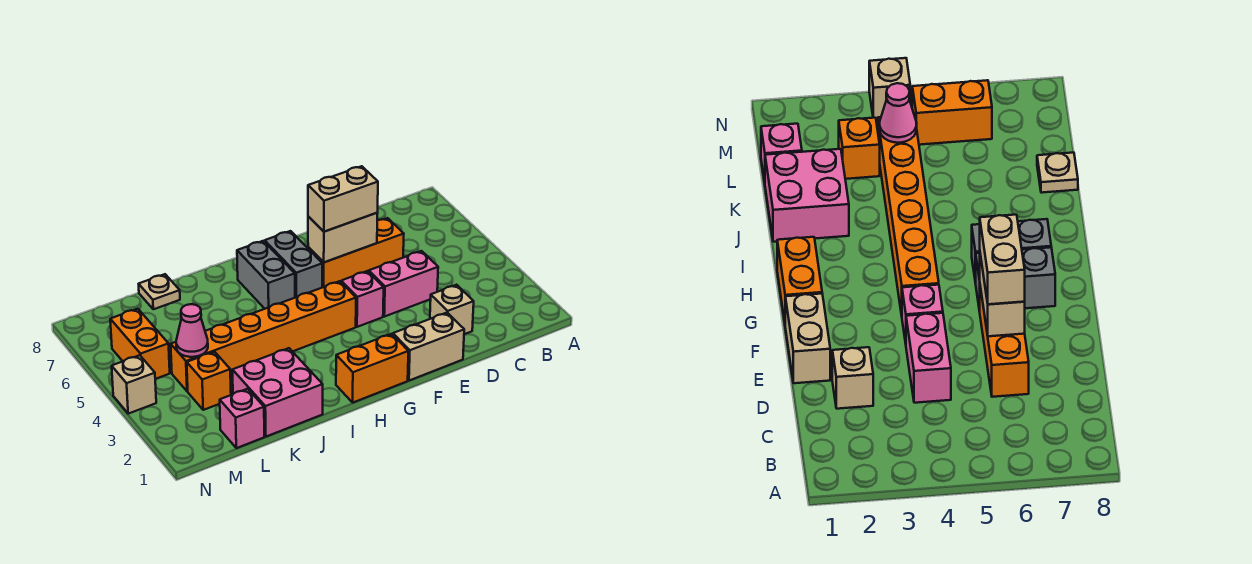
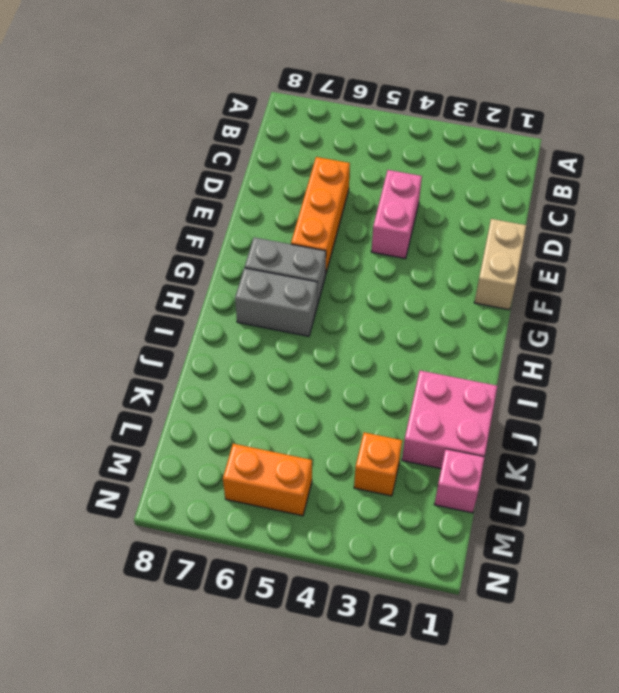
none -> tan brick D2 level 1
none -> pink brick F4 level 1
none -> orange brick G1:H1 level 1

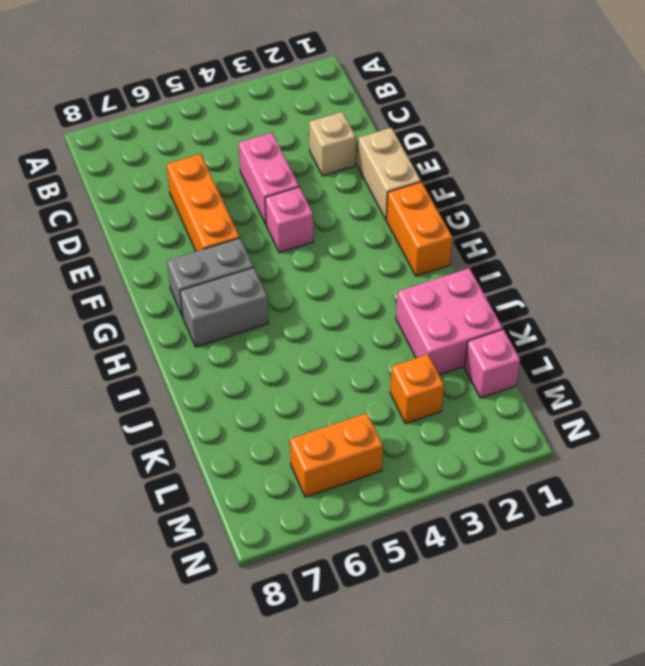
none -> orange brick G4:L4 level 1
none -> tan plate K8 level 1
none -> tan brick N4 level 1

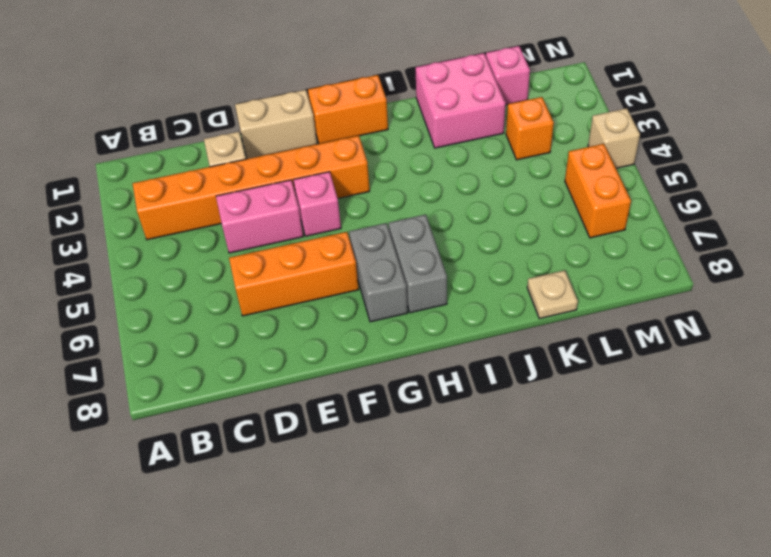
orange brick B3:G3 level 1 -> orange brick G4:L4 level 1
none -> tan brick E6:F6 level 2
none -> pink cone L4 level 2
none -> tan brick E6:F6 level 3

